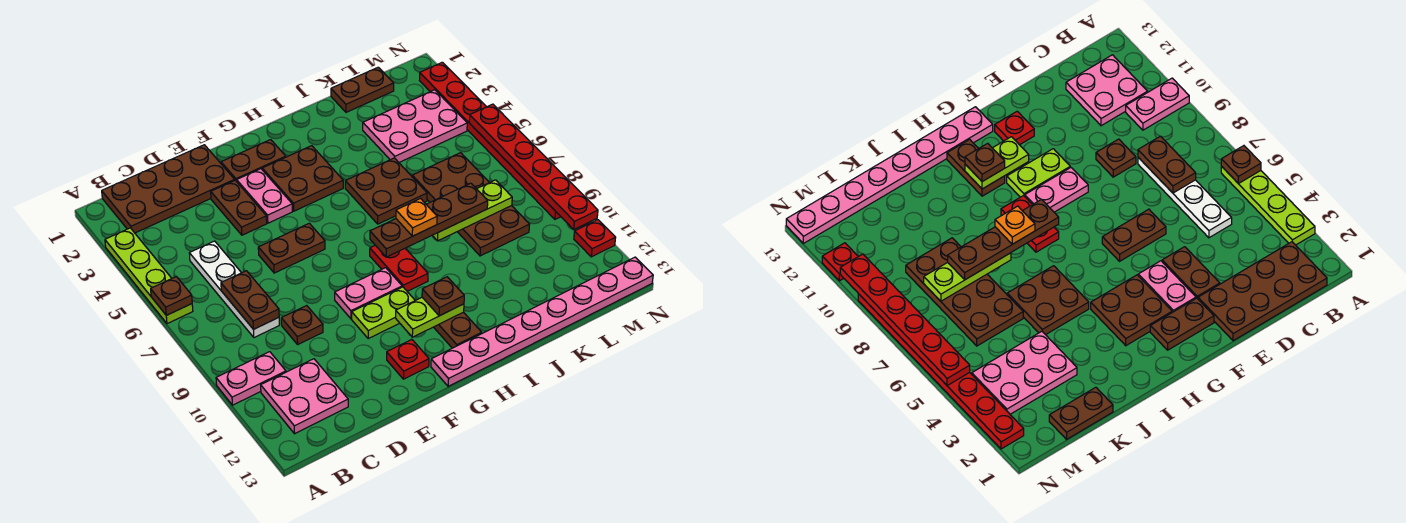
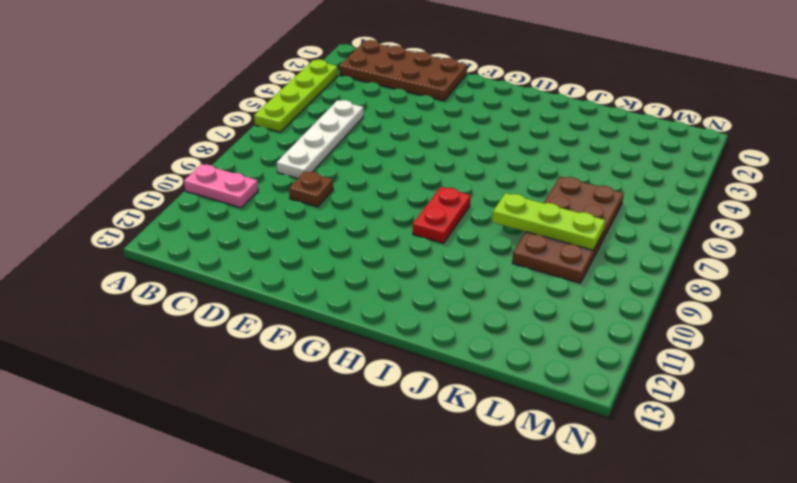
none -> pink plate B11:C12 level 1
none -> brown plate E3:E4 level 1
none -> brown plate E6:F6 level 1
none -> brown plate F2:G2 level 1

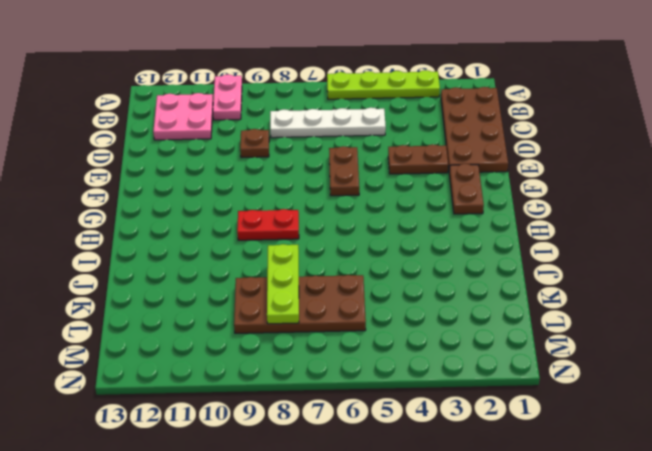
none -> pink plate F3:F4 level 1
none -> pink plate F9:G9 level 1
none -> lime plate F10:G10 level 1
none -> red plate F12 level 1

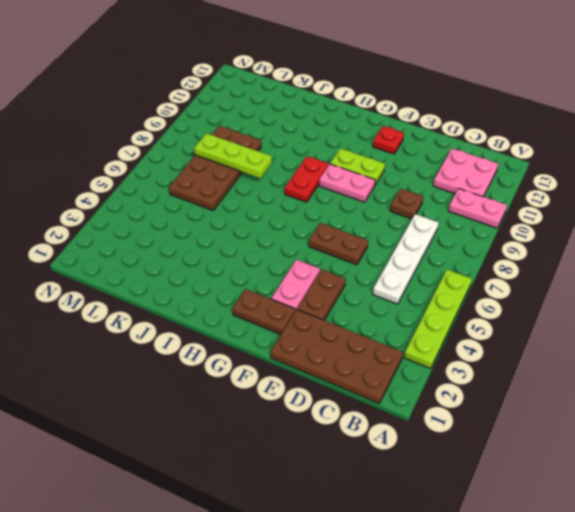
none -> brown plate G3:H4 level 1
none -> pink plate G13:N13 level 1
none -> brown plate H11:H12 level 1
none -> brown plate I5:J6 level 1

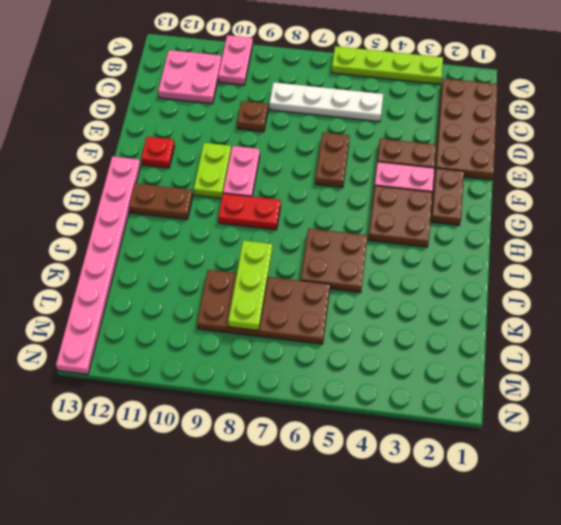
none -> brown plate K1:L1 level 1
none -> pink plate K3:M4 level 1
none -> red plate N2:N9 level 1
none -> red plate N11 level 1

